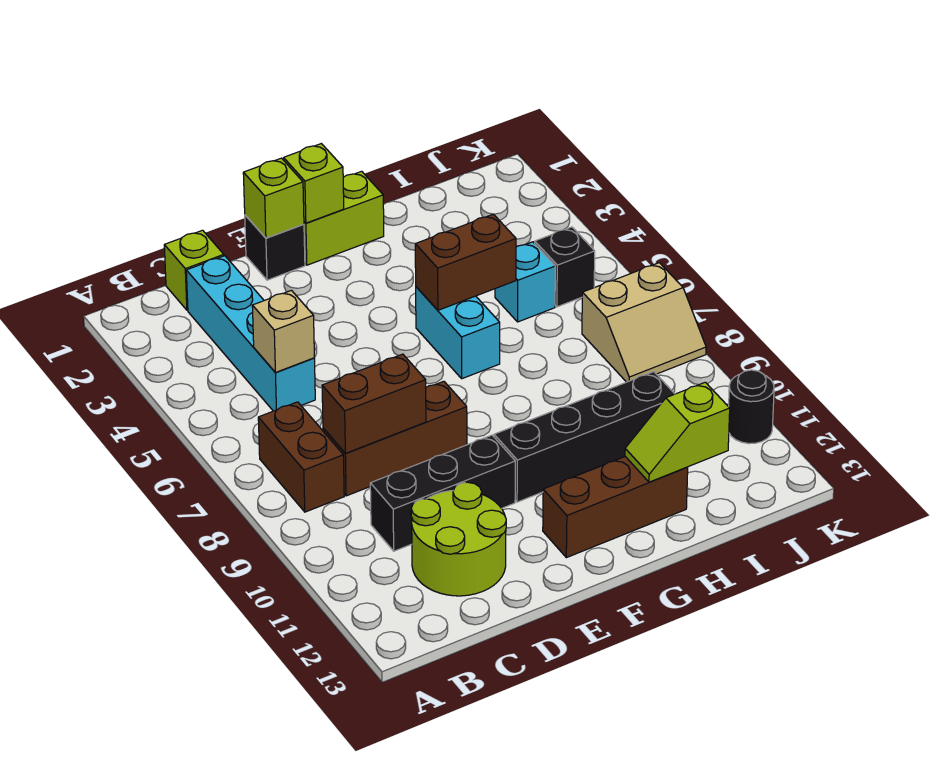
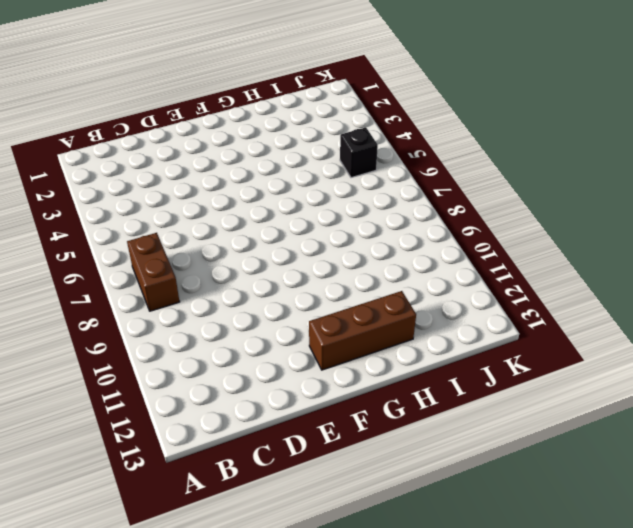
none -> lime brick C1 level 1
none -> cyan brick C2:C5 level 1
none -> brown brick C8:E8 level 1

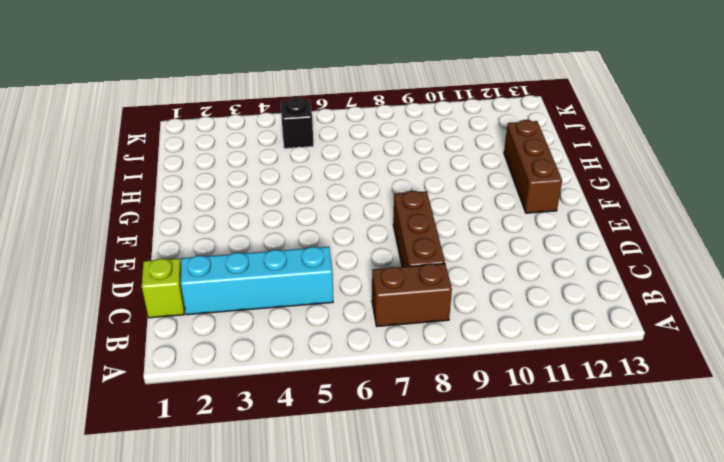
none -> black brick C10:E10 level 1
none -> lime round brick C11:D12 level 1
none -> black brick E1 level 1

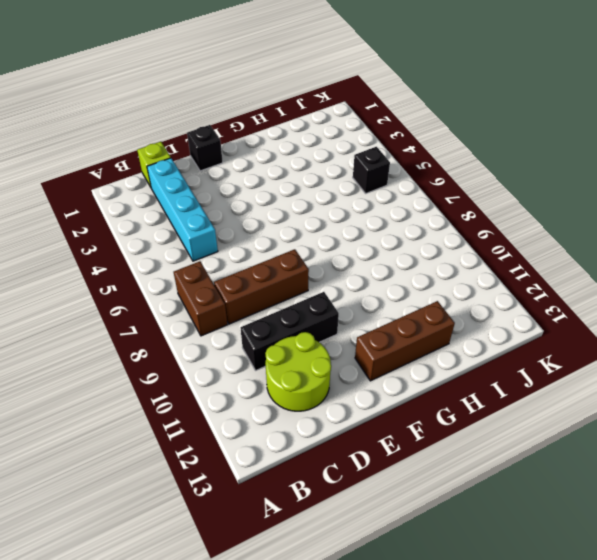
none -> lime brick F1:G1 level 1
none -> black brick F10:I10 level 1
none -> cyan brick G5:G6 level 1

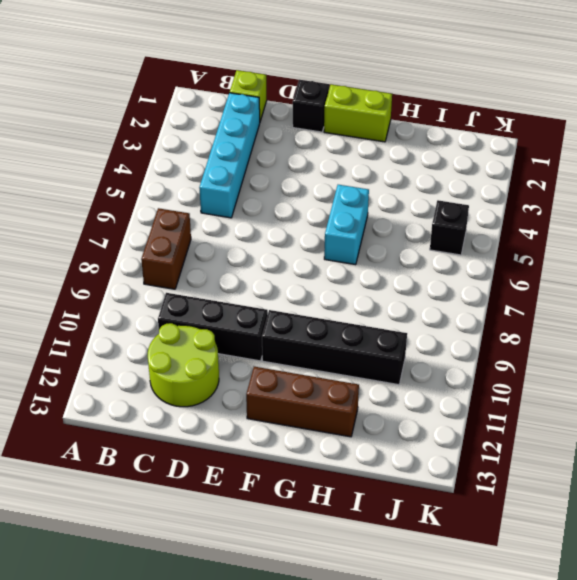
none -> brown brick C8:E8 level 1
none -> cyan brick I5 level 1
none -> tan slope J7:K8 level 1 top 7

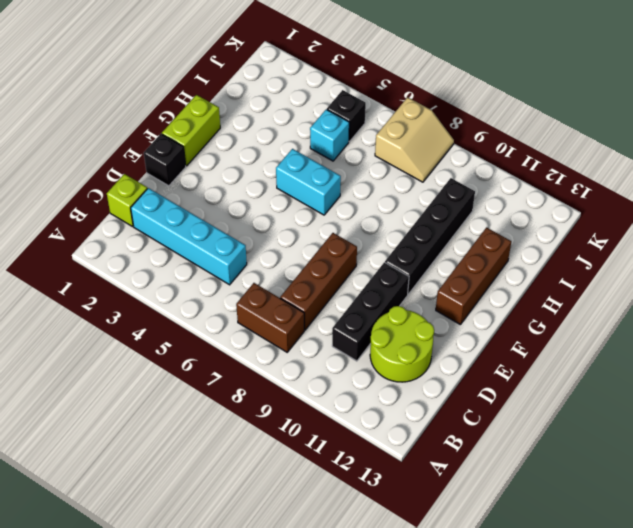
none -> black round brick K11 level 1
none -> tan brick C5 level 2
none -> brown brick C8:D8 level 2

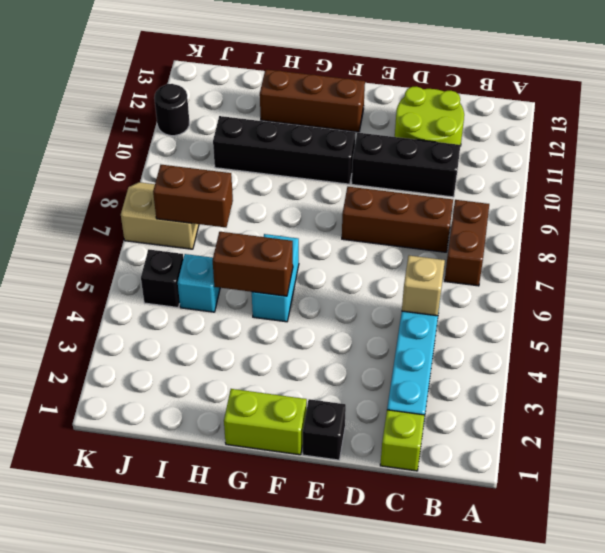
brown brick I7:J7 level 2 -> brown brick C8:D8 level 2
none -> lime brick E1 level 2
none -> lime brick F1 level 2
none -> lime slope H12:I12 level 2 top I

